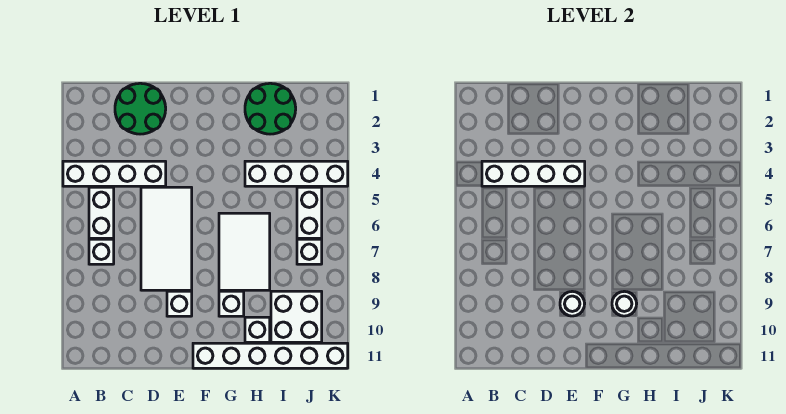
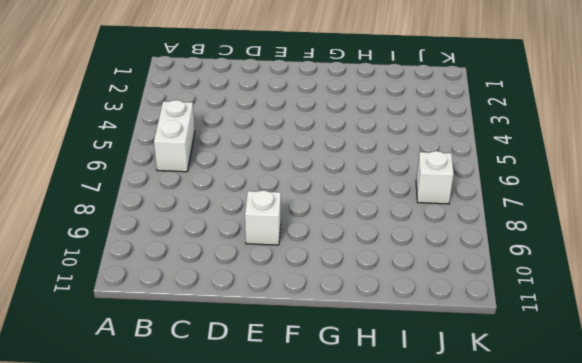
none -> white brick A4:D4 level 1
none -> white brick B7 level 1
none -> green round brick C1:D2 level 1

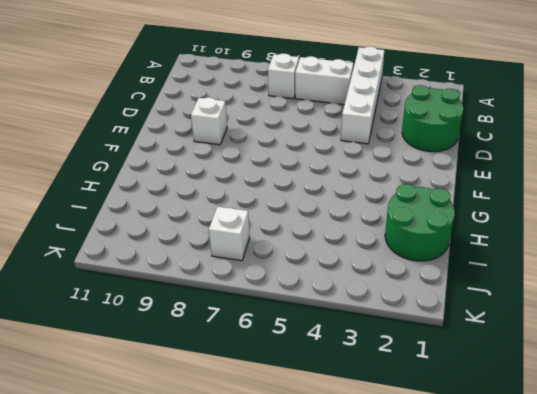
none -> white tile D5:E8 level 1
none -> white brick F11:K11 level 1
none -> white tile G6:H8 level 1

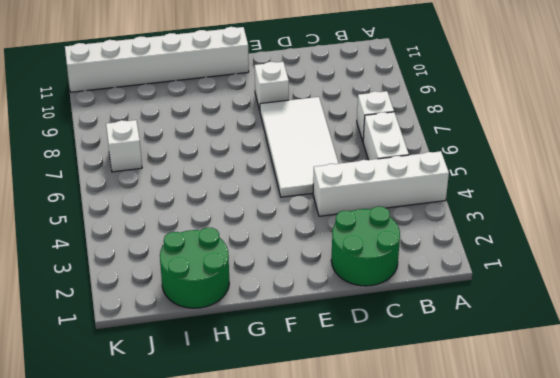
none -> white tile G6:H8 level 1
none -> white brick G9 level 1
none -> white brick H4:K4 level 1

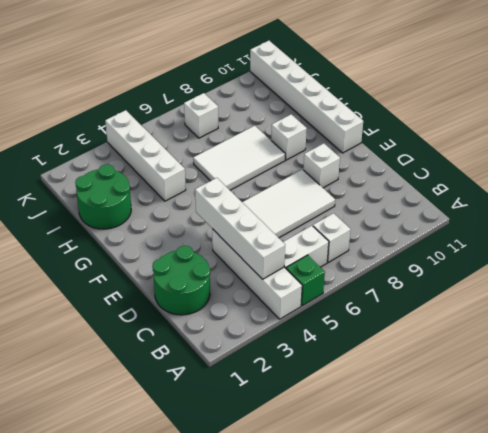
green brick A5 level 1 -> none
none -> white brick H10 level 1
none -> white brick I9:J10 level 1
none -> white brick J5:J6 level 1

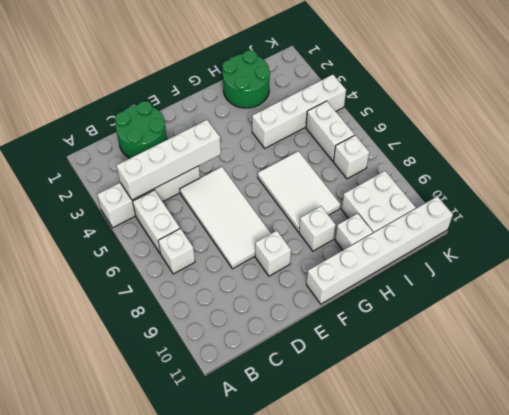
none -> white round brick E9 level 2
none -> white round brick G9 level 2

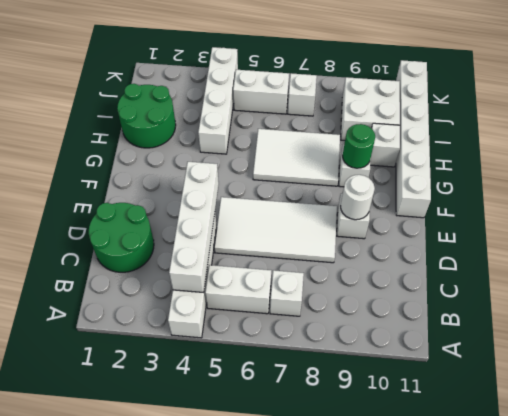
green round brick G9 level 2 -> white round brick G9 level 2

